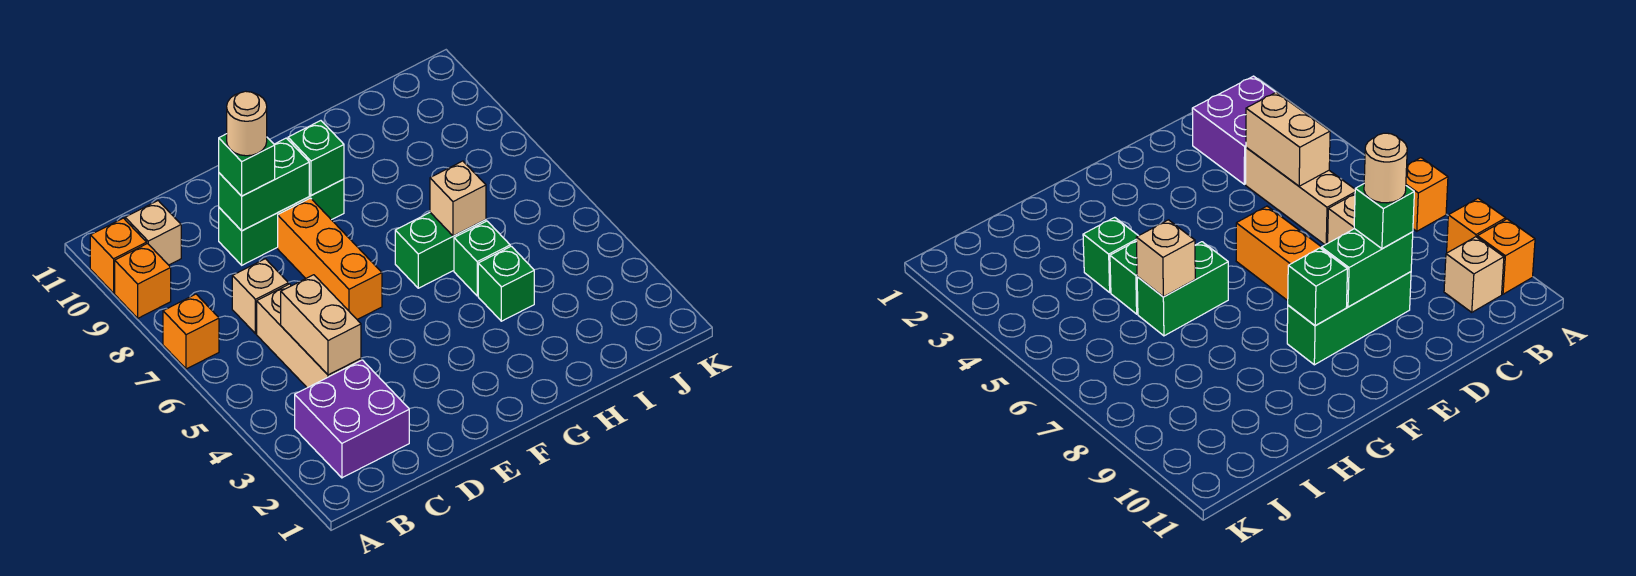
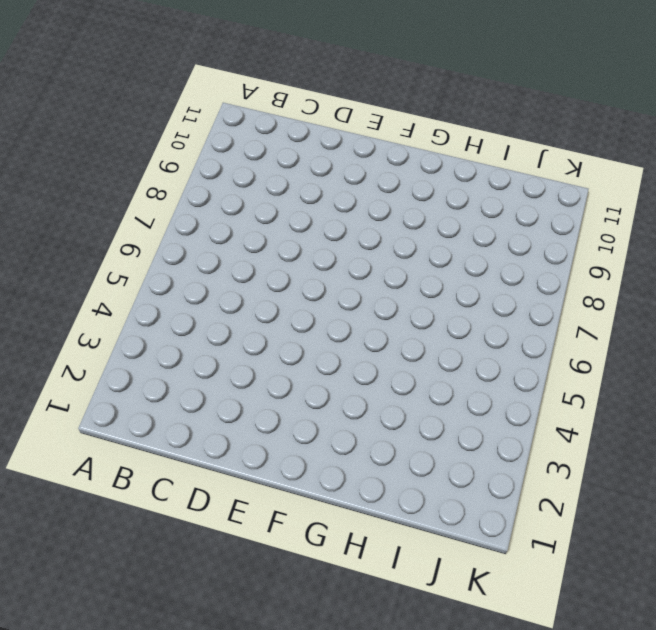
none -> orange brick A7 level 1
none -> orange brick A9 level 1
none -> orange brick A10 level 1

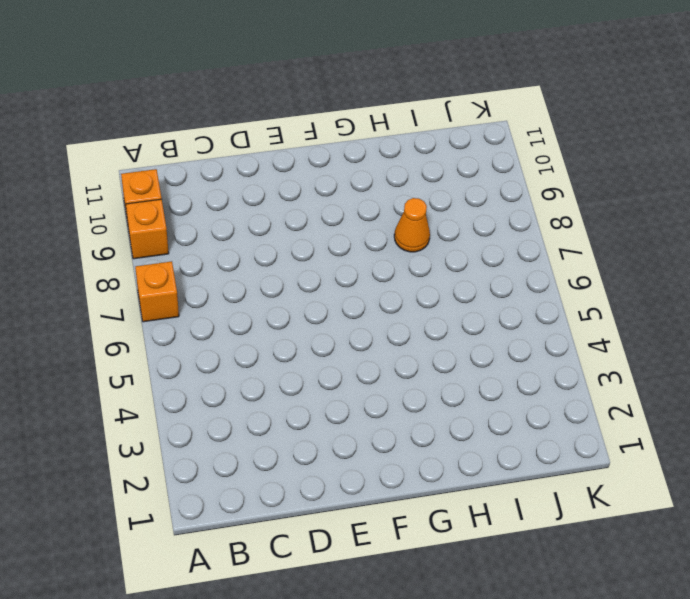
orange cone H8 level 1 -> none
none -> purple brick B2:C3 level 1
none -> tan brick B10 level 1
none -> tan brick C4:C6 level 1

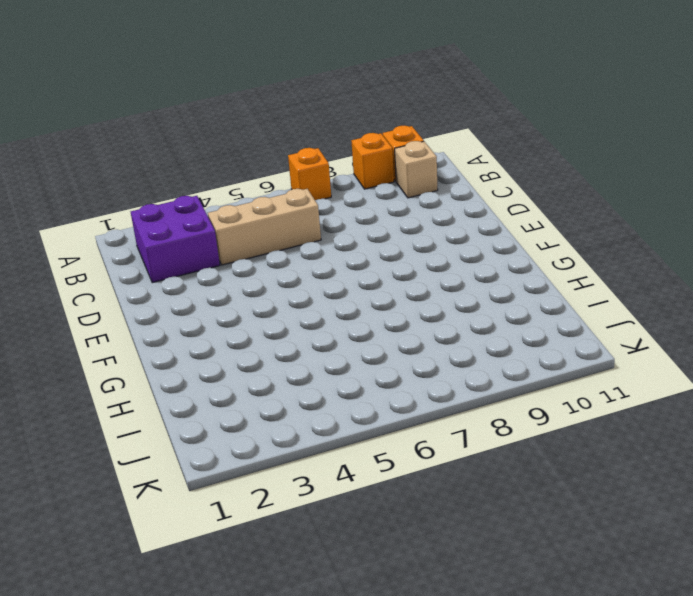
none -> tan brick C7 level 1
none -> green brick D9:F9 level 1
none -> orange brick E6:E8 level 1

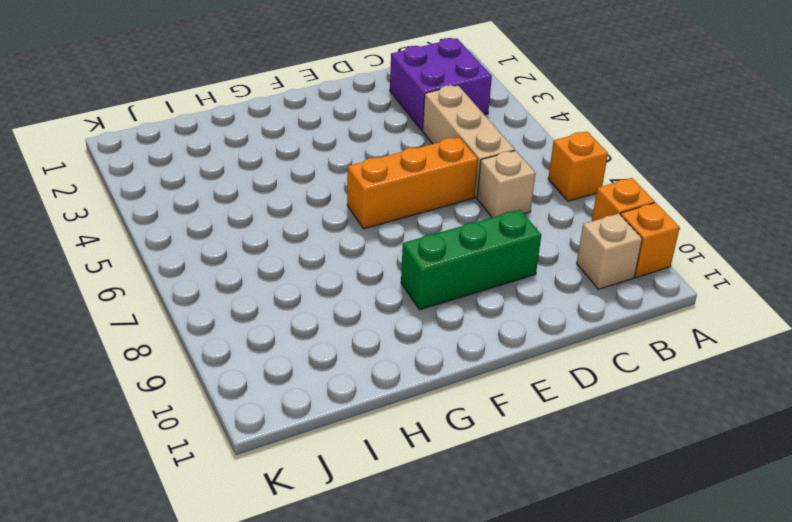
orange brick D6:F6 level 1 -> orange brick E6:E8 level 1
none -> green brick G6:H6 level 1
none -> green brick H4 level 1
none -> green brick H5 level 1

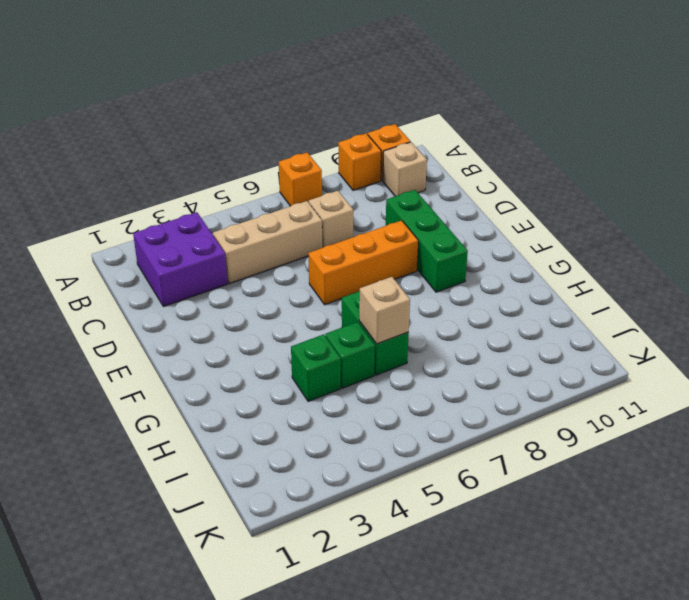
none -> tan brick C4:C5 level 2
none -> green brick D9:E9 level 2
none -> green brick F9 level 2

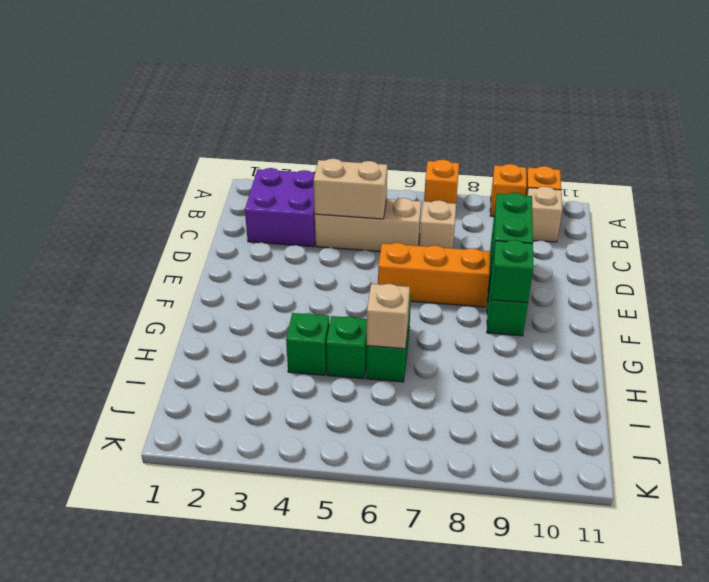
none -> green brick D9 level 3
none -> tan round brick D9 level 4

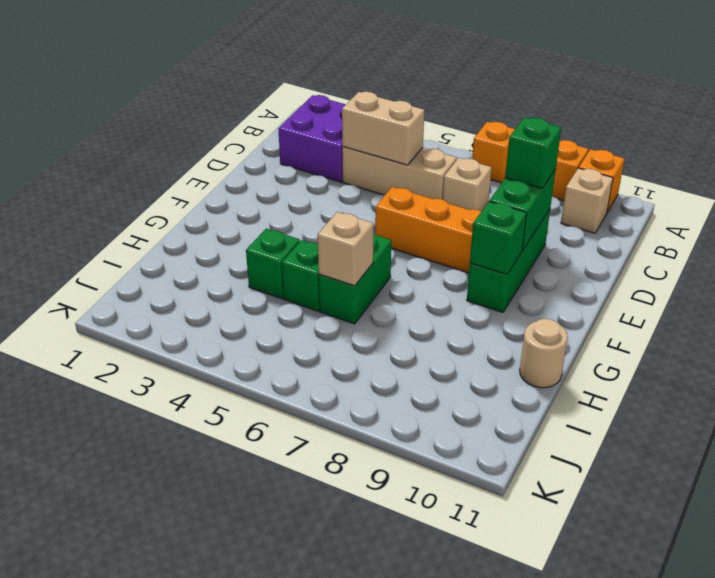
tan round brick H11 level 1 -> tan round brick D9 level 4

